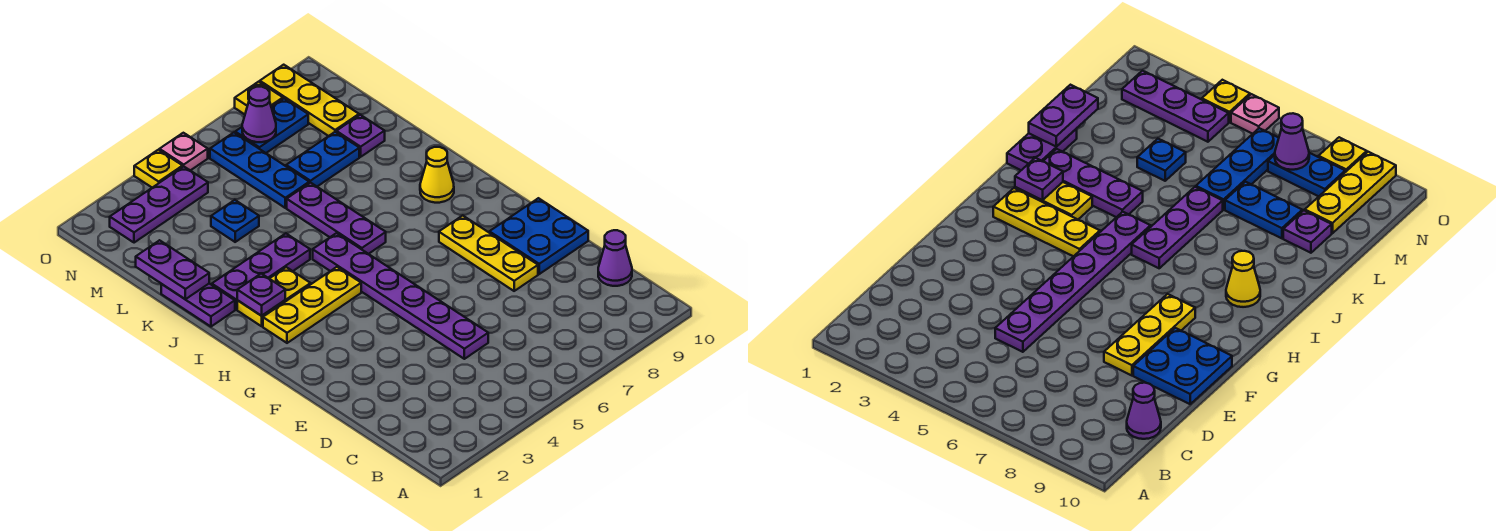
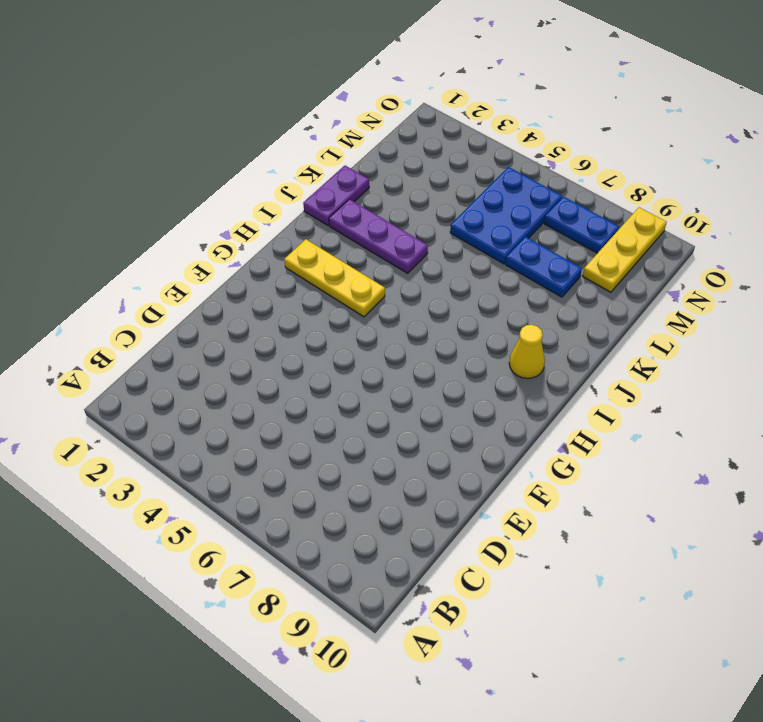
blue plate L5:N6 level 1 -> blue plate L6:N6 level 1
none -> purple cone C10 level 1
none -> purple plate D5:I5 level 1
none -> yellow plate E8:G8 level 1

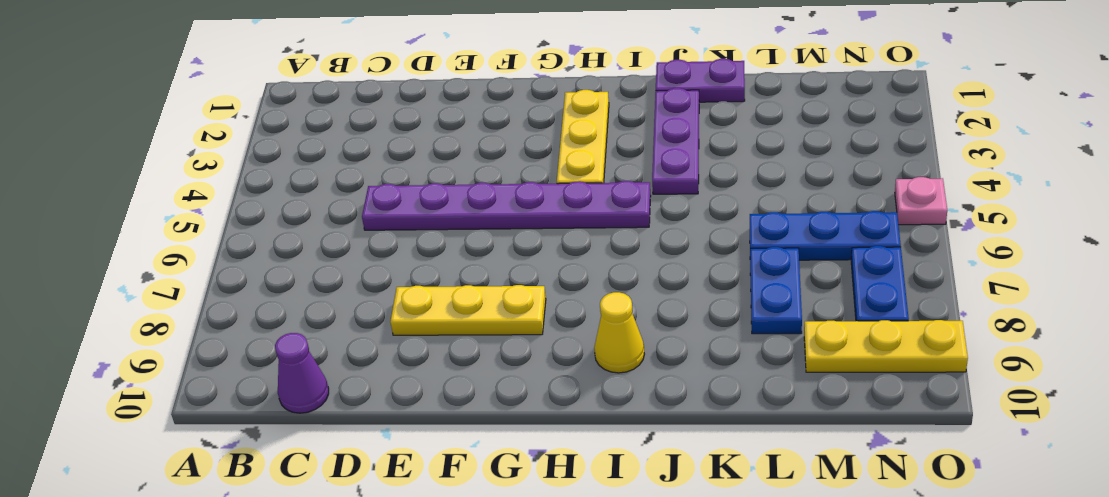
none -> blue plate E9:F10 level 1
none -> yellow plate I2:I3 level 1
none -> purple plate I6:K6 level 1

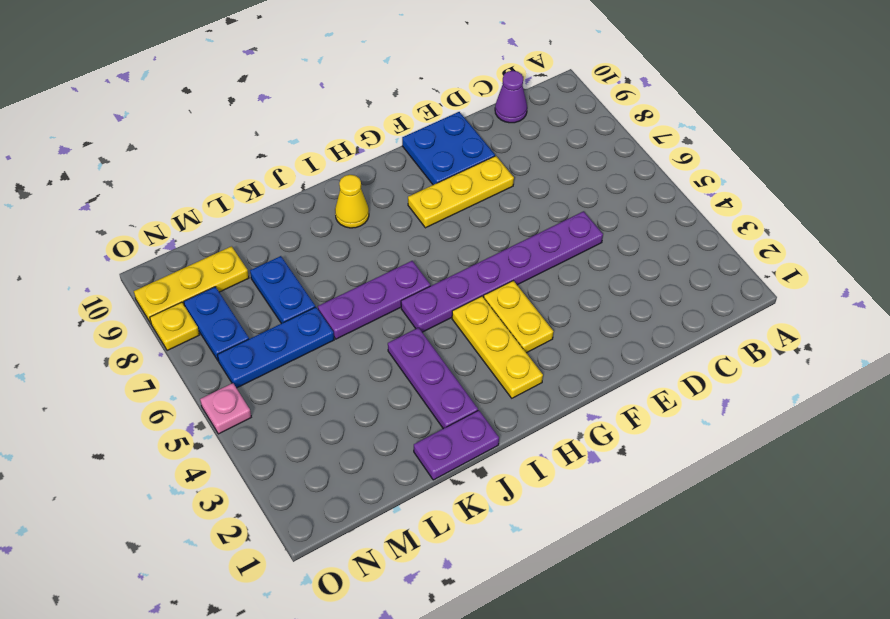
yellow plate G3:G4 level 1 -> yellow plate I2:I3 level 1
none -> blue plate L4 level 1
none -> purple plate L9 level 1
none -> purple plate N2:N4 level 1

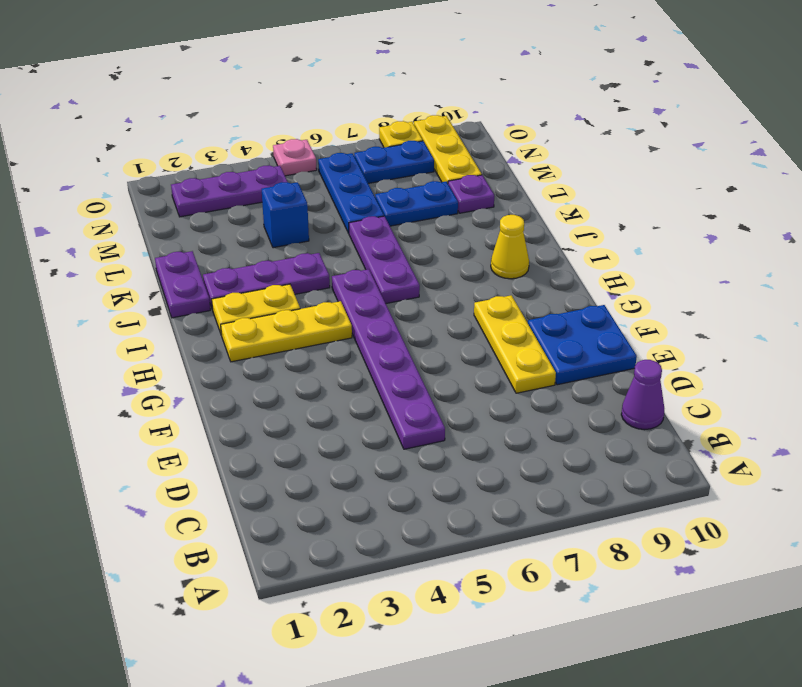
blue brick L4 level 1 -> blue plate L4 level 1
none -> yellow plate O4 level 1
none -> purple plate I2 level 2
none -> purple plate K1:L1 level 2

